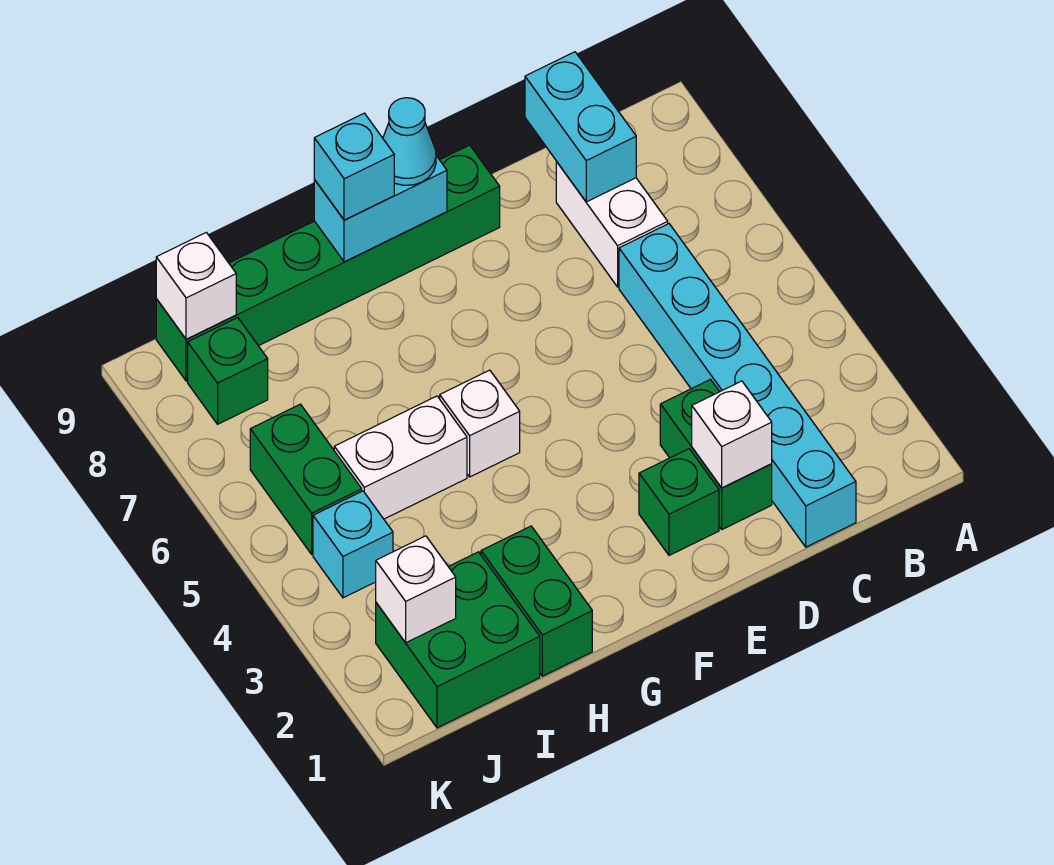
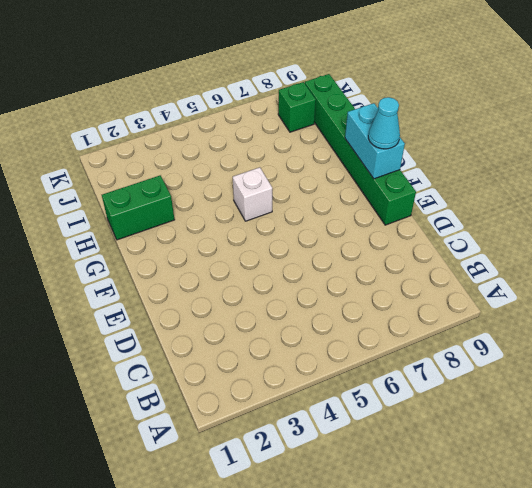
none -> cyan brick C1:C6 level 1
none -> white brick C7:C8 level 1
none -> green brick D2:D3 level 1

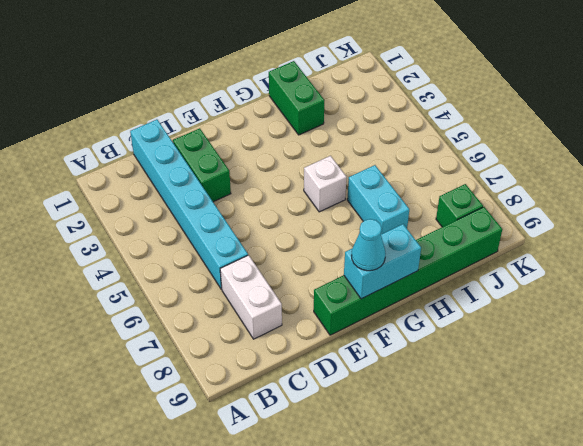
cyan brick H6:H7 level 1 -> cyan brick C8:C9 level 2
none -> green brick E2 level 1
none -> white brick H5:I5 level 1
none -> green brick I1:J2 level 1

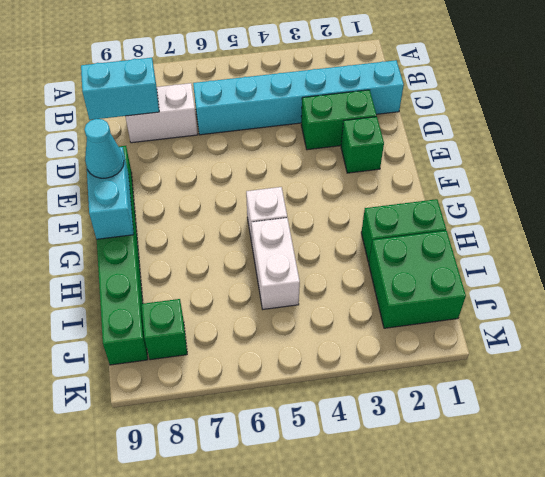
none -> cyan brick J4 level 1
none -> green brick J5:J6 level 1
none -> white brick D2 level 2

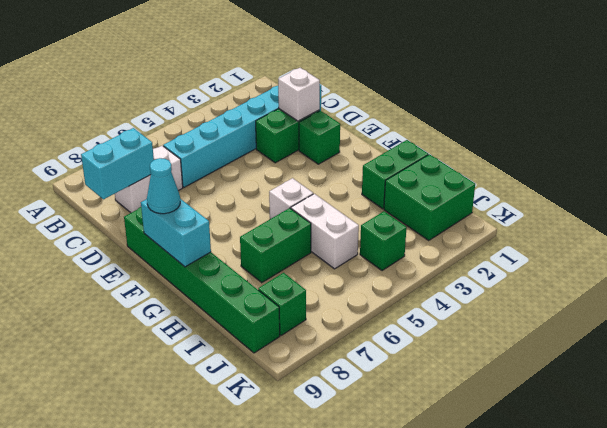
green brick H6:H7 level 1 -> green brick J5:J6 level 1
green brick J4 level 1 -> cyan brick J4 level 1
none -> white brick J2 level 2
none -> white brick J9 level 2
none -> cyan brick G9 level 3

